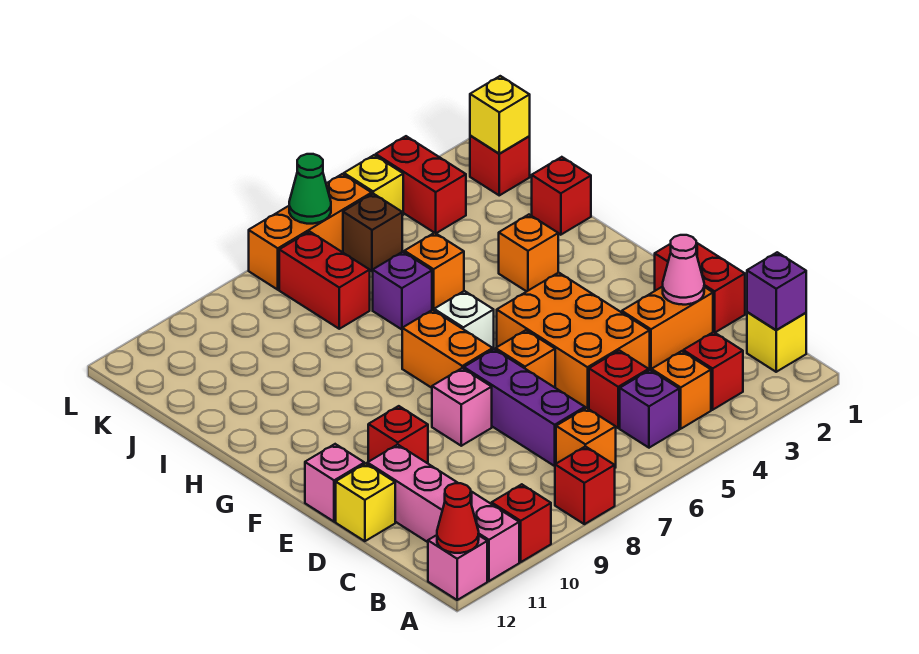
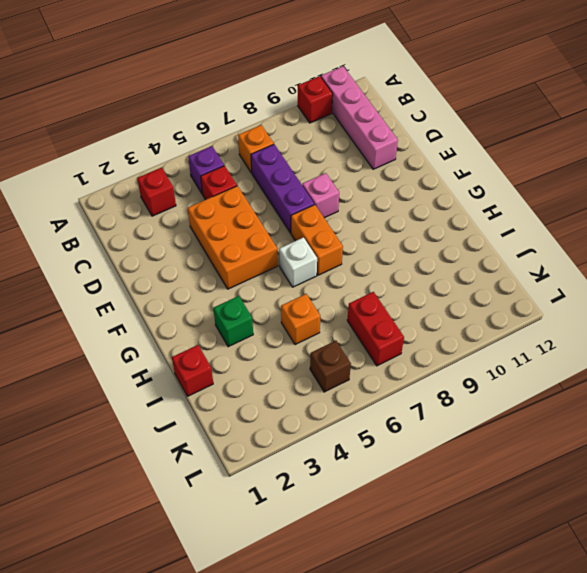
green brick H3 level 1 -> orange brick H3 level 1
none -> red brick A8 level 1
none -> pink brick A12 level 1
none -> yellow brick B1 level 1
none -> orange brick B4 level 1

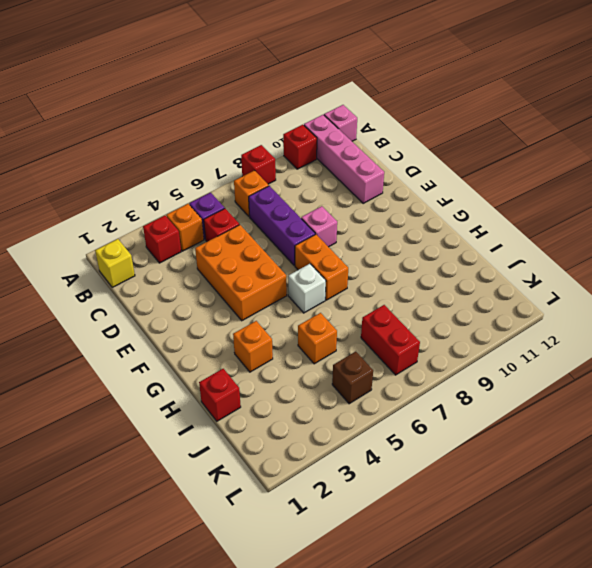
none -> red brick D1:E1 level 1
none -> orange brick D2:D3 level 1
none -> yellow brick D12 level 1
none -> orange brick E6 level 1

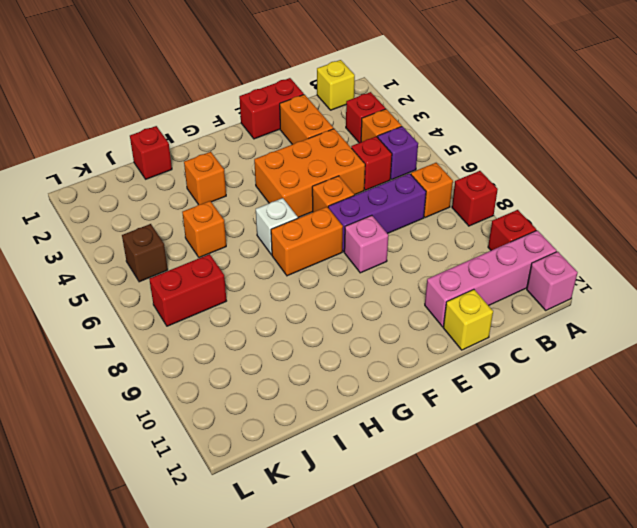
none -> red brick E10 level 1
none -> pink brick E12 level 1
none -> purple brick I6 level 1
none -> red brick K1 level 1

